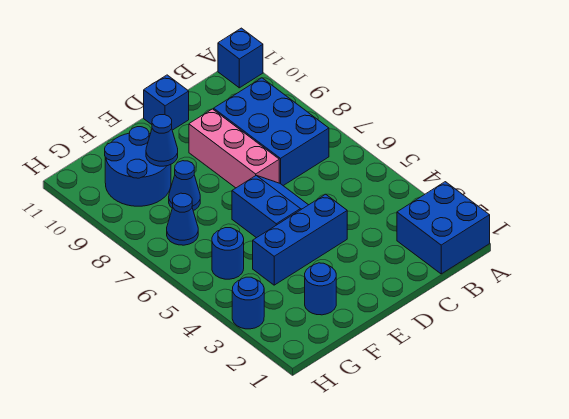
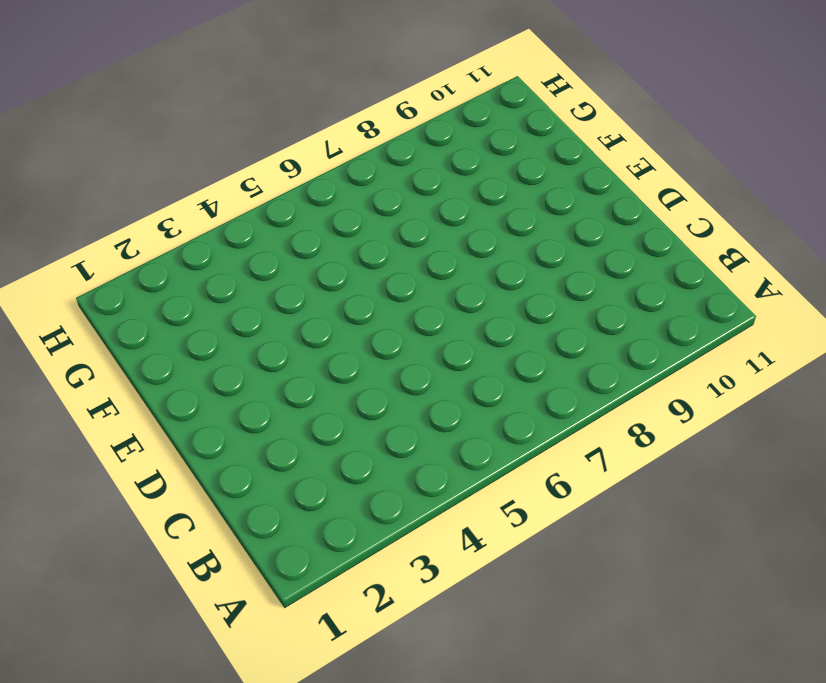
none -> blue brick A1:B2 level 1
none -> blue brick A11 level 1
none -> blue brick B7:C9 level 1

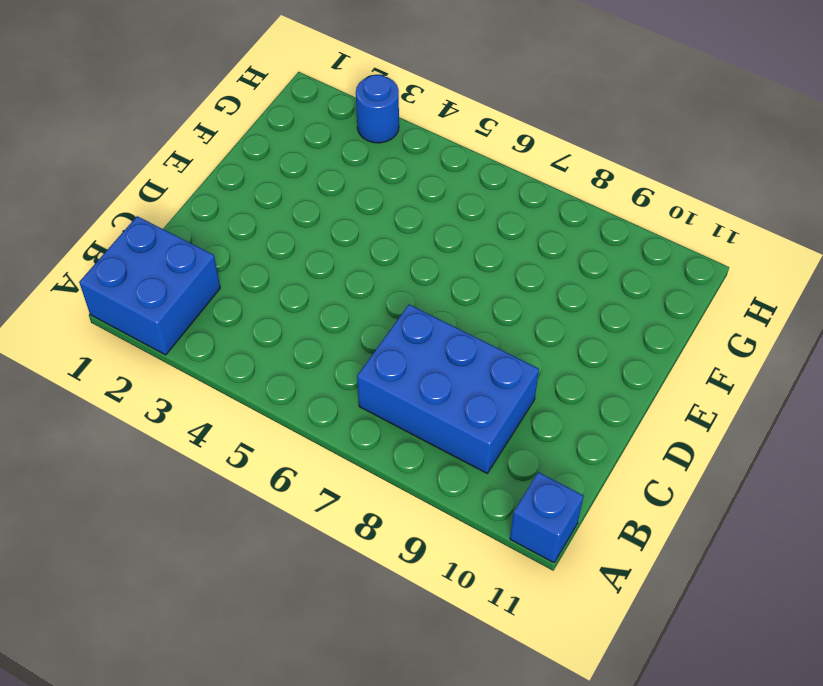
none -> blue brick D4:F4 level 1
none -> blue slope D5:E6 level 1 top E
none -> pink brick D7:D9 level 1

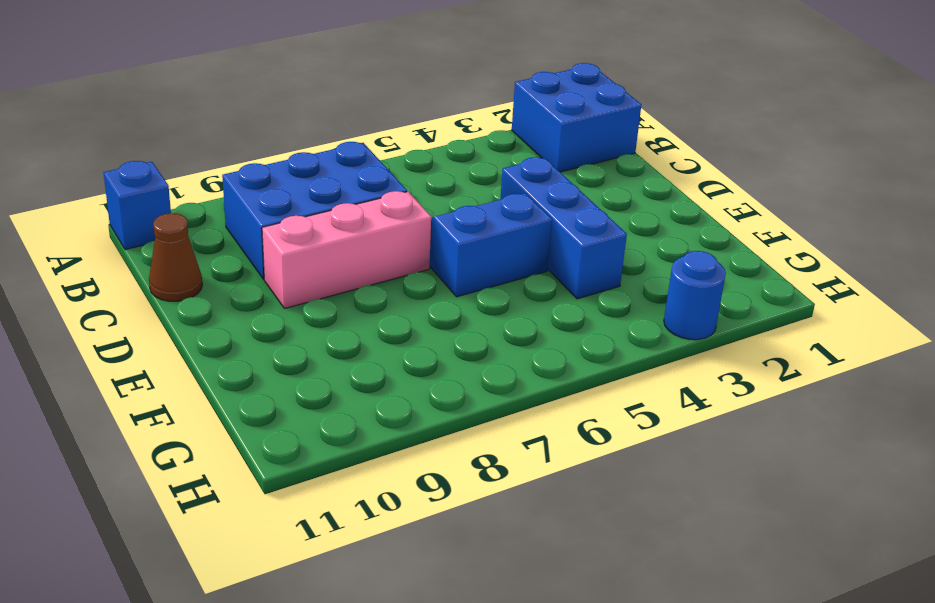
brown cone C11 level 1 -> none
none -> blue brick D11 level 1
none -> blue round brick F2 level 1
none -> blue cone F8 level 1

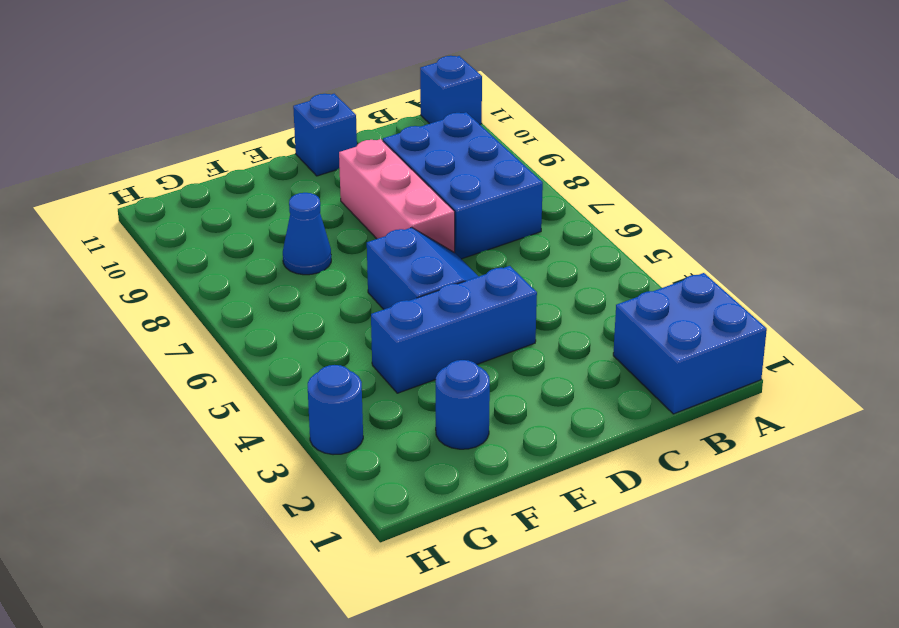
none -> blue round brick F9:G10 level 1
none -> blue round brick G5 level 1
none -> blue cone G7 level 1

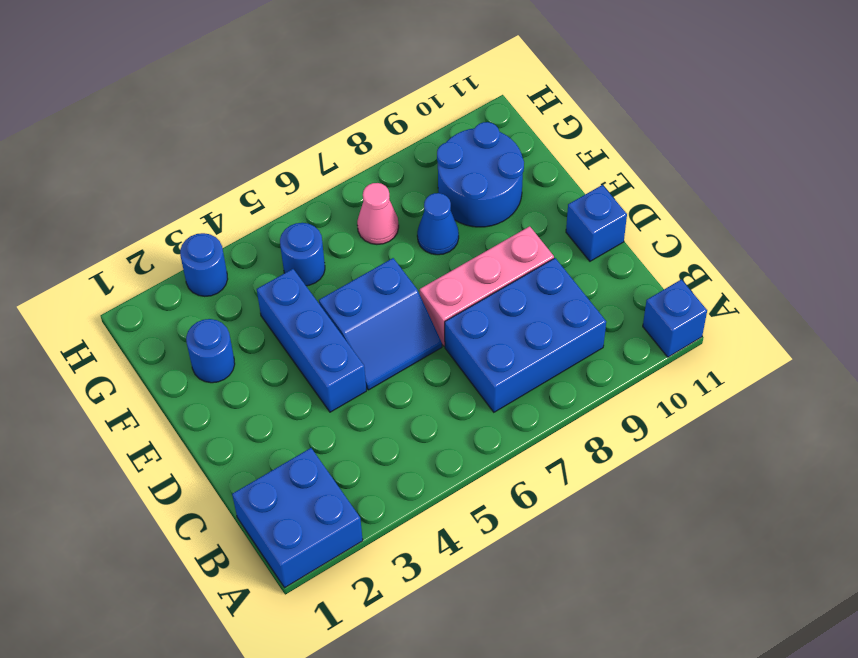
pink cone G7 level 1 -> blue cone G7 level 1
none -> blue cone F9 level 2

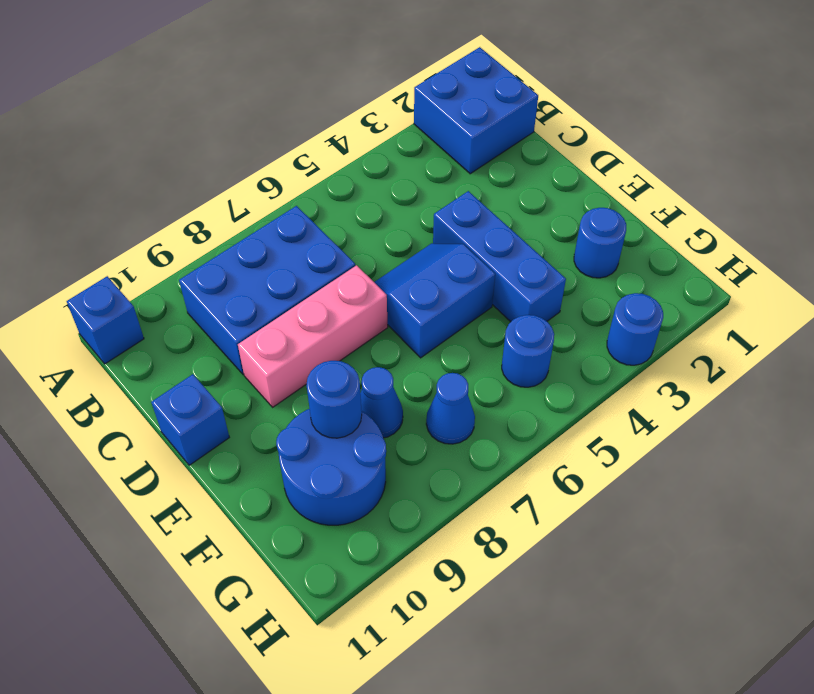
blue round brick F9 level 2 -> blue cone F9 level 2

